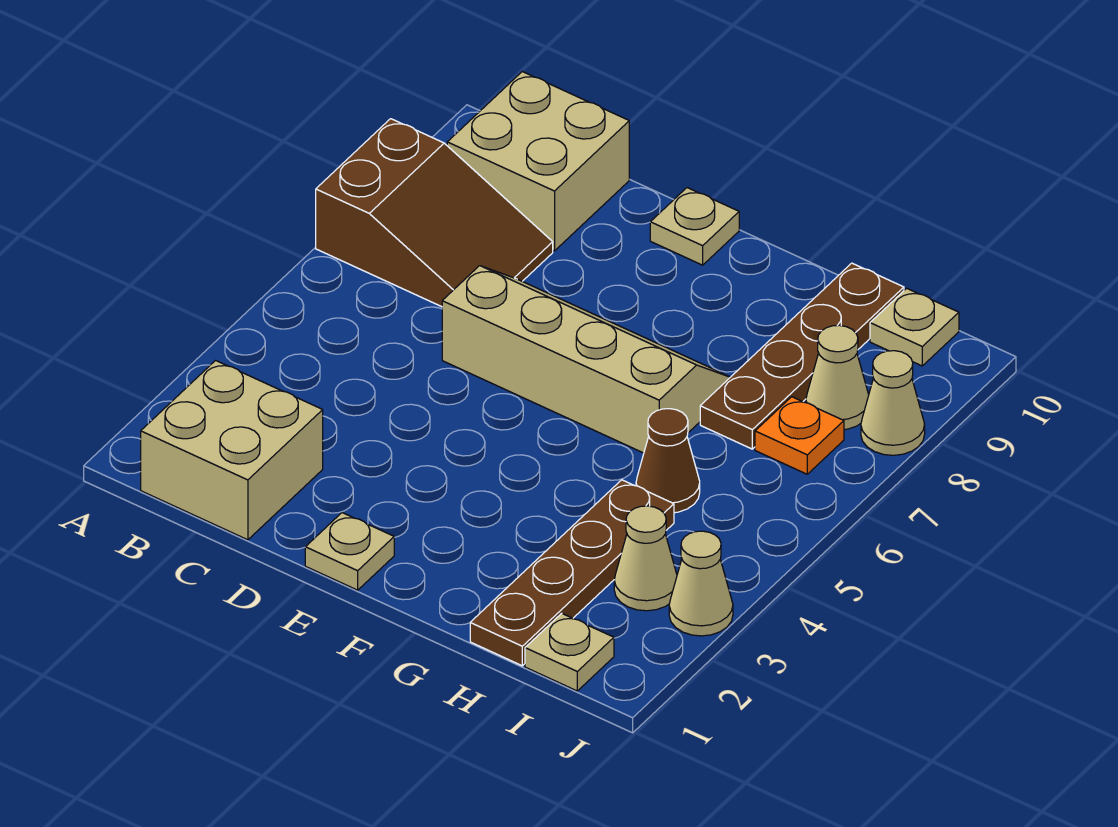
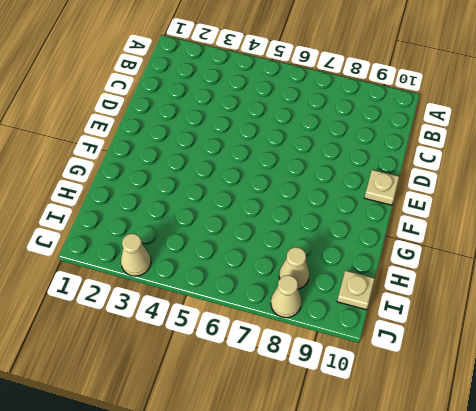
none -> brown slope A7:C8 level 1 top A
none -> tan brick B1:C2 level 1
none -> tan brick B9:C10 level 1

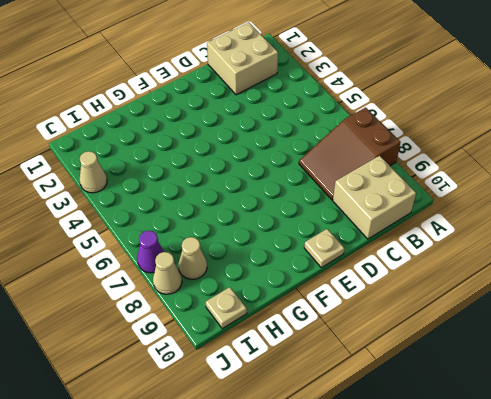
purple cone J7 level 1 -> none
none -> tan slope D6:G7 level 1 top 6
none -> tan plate E1 level 1
none -> brown plate H1:H4 level 1

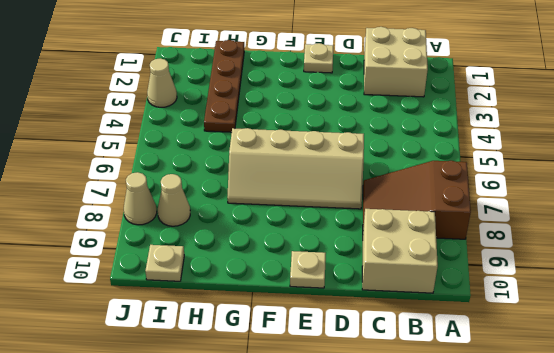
none -> brown cone H5 level 1
none -> brown plate H7:H10 level 1
none -> tan plate I1 level 1

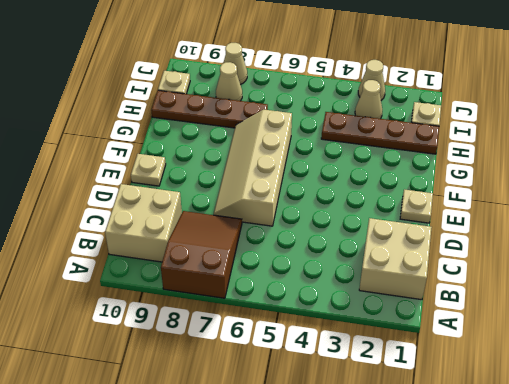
none -> brown cone H5 level 1
none -> orange plate I7 level 1

